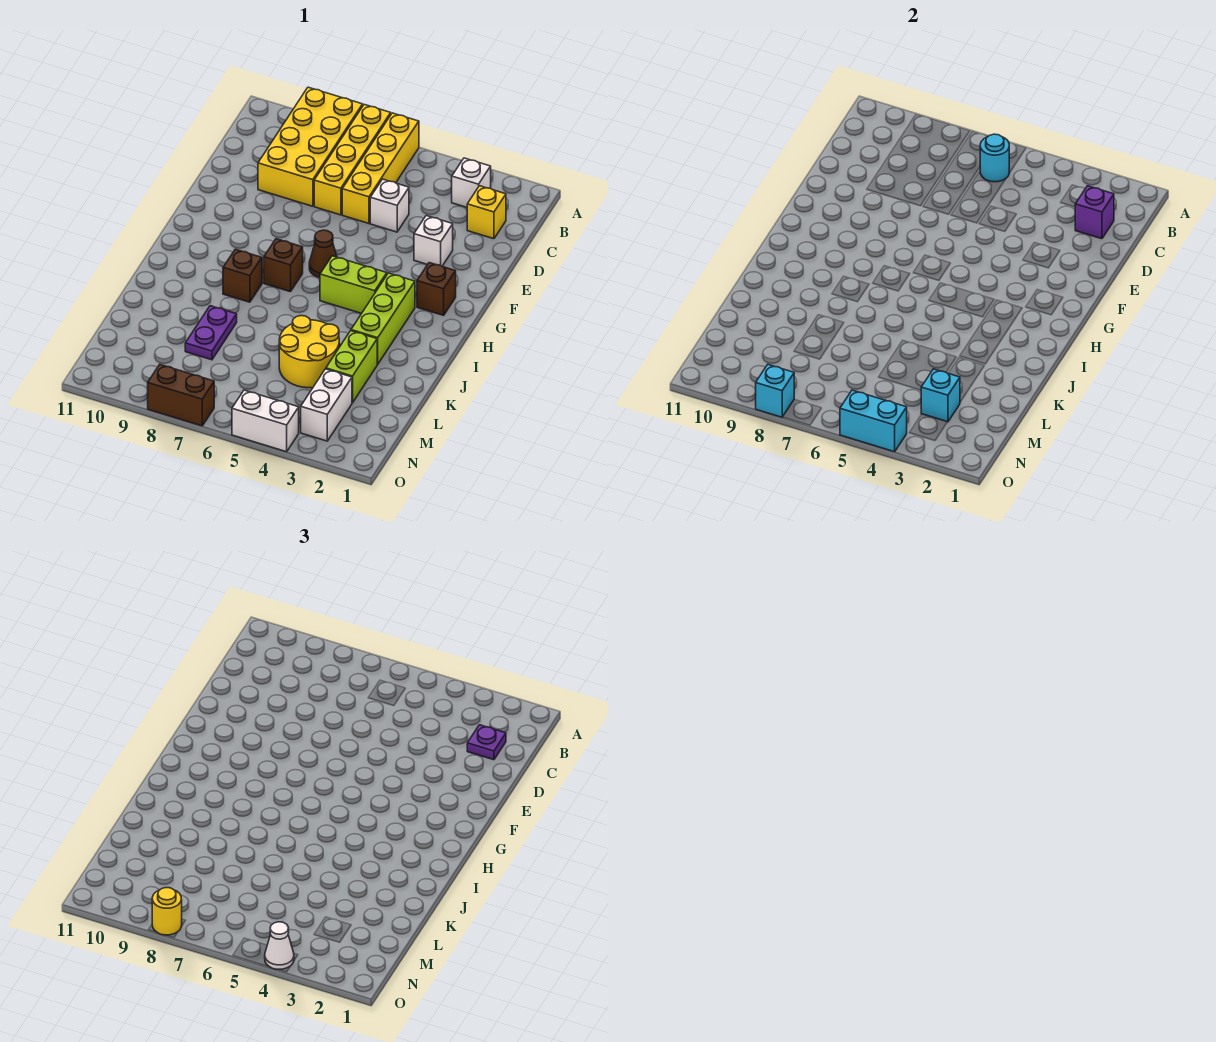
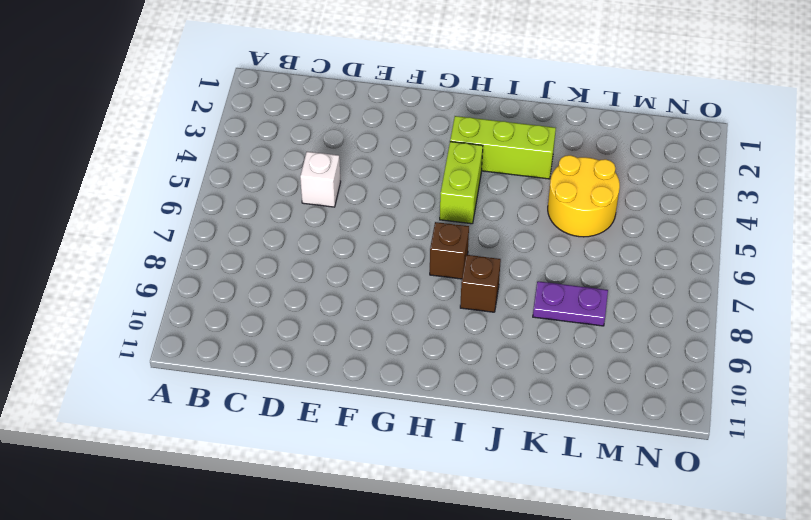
none -> yellow brick A6:D6 level 1
none -> yellow brick A7:D7 level 1
none -> yellow brick A8:D9 level 1

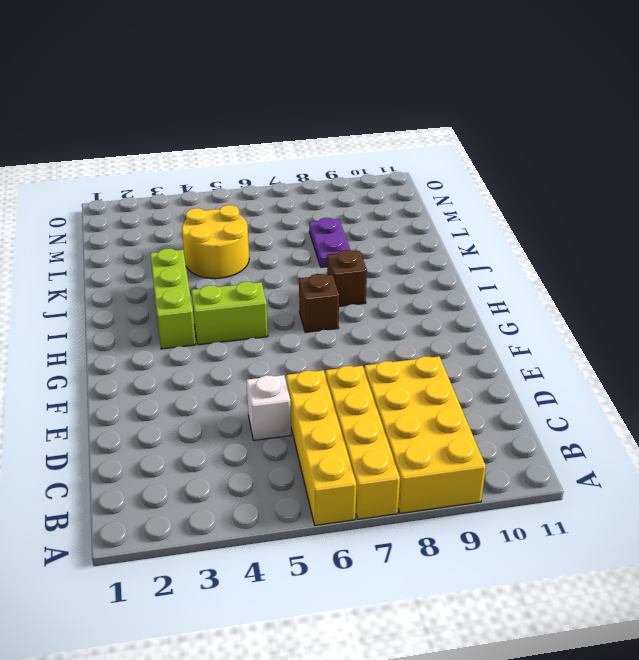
none -> white brick B3 level 1
none -> yellow brick C2 level 1
none -> white brick E3 level 1

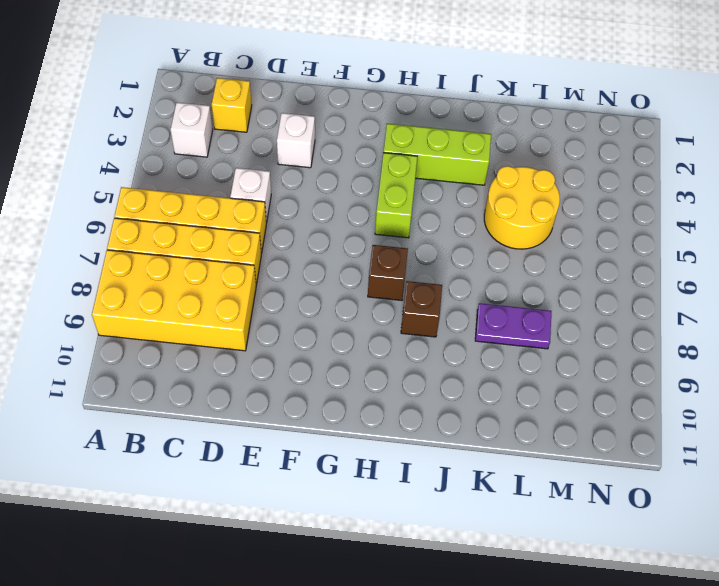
none -> brown brick G2 level 1
none -> brown cone G6 level 1
none -> lime brick K3:L3 level 1

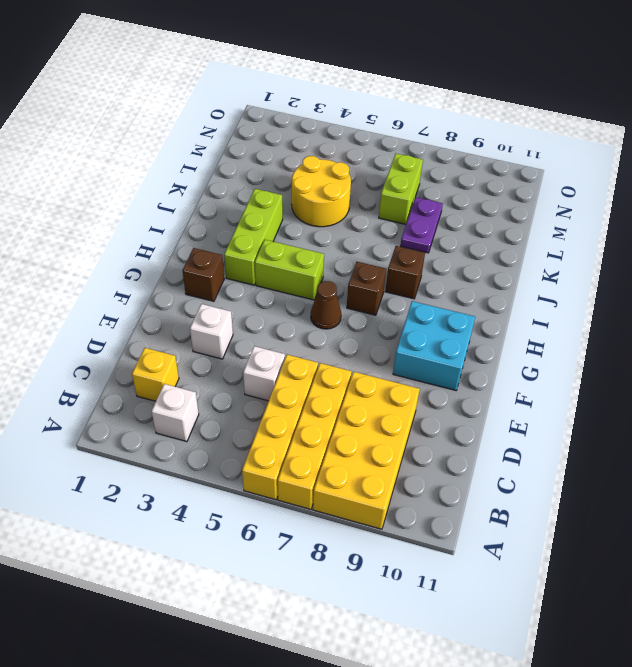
cyan brick F9:G10 level 1 -> none
lime brick L7:M7 level 1 -> lime brick K3:L3 level 1
none -> white brick M3:N3 level 1
none -> white brick O4:O5 level 1
none -> brown brick O7:O8 level 1

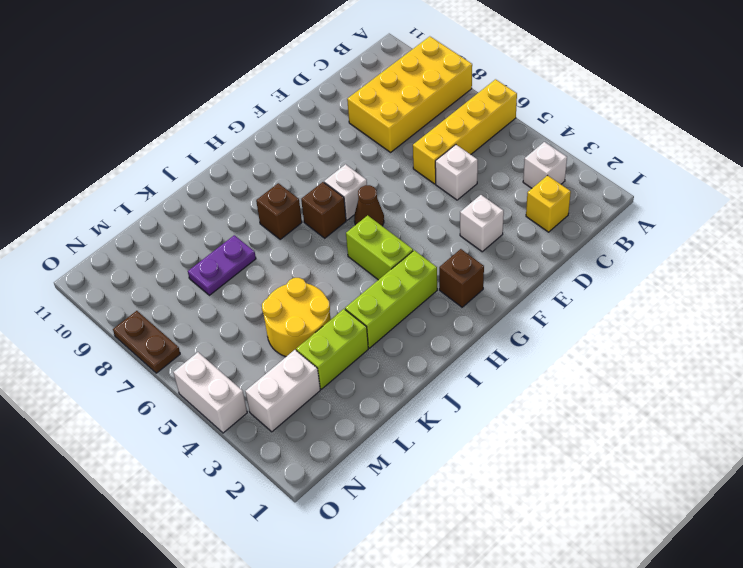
white brick G7 level 1 -> none
brown plate O7:O8 level 1 -> brown brick O7:O8 level 1
none -> yellow brick A7:D7 level 1
none -> cyan round brick B6 level 2
none -> purple brick C2 level 2

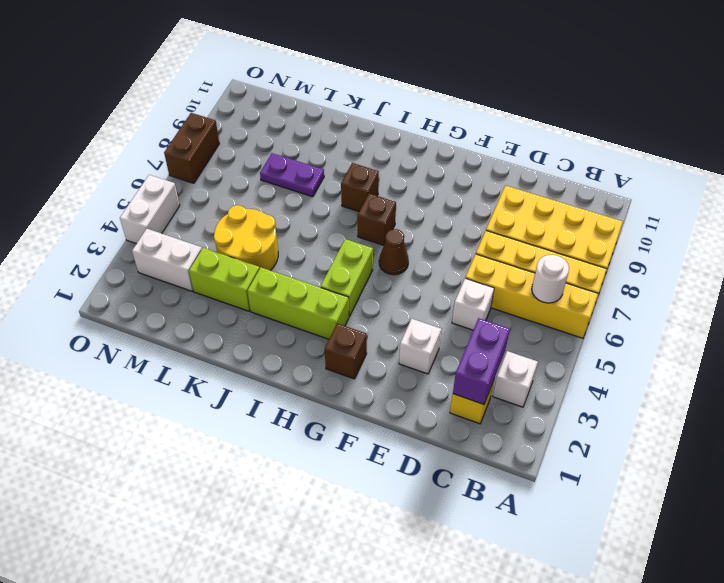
white round brick B6 level 2 -> cyan round brick B6 level 2
purple brick C2:C3 level 2 -> purple brick C2 level 2
none -> cyan brick M3 level 2
none -> cyan brick O4:O5 level 2
none -> cyan brick O8 level 2

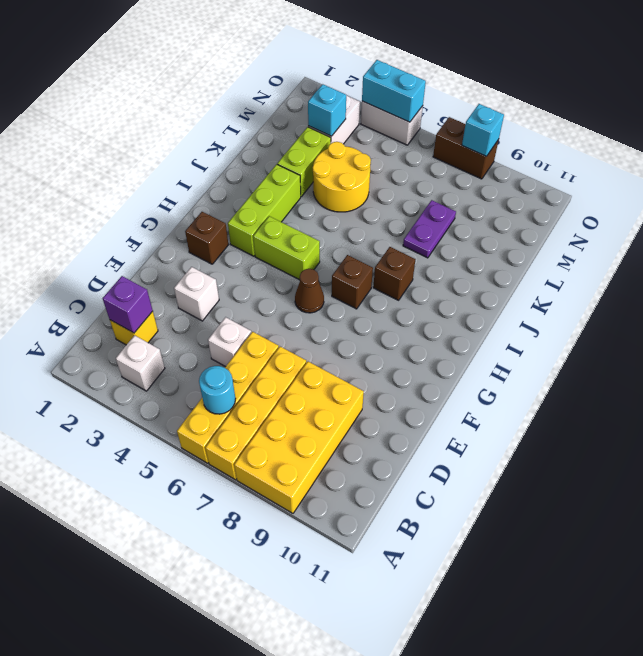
none -> purple plate C2 level 3
none -> white cone O4 level 3
none -> yellow round brick O8 level 3

